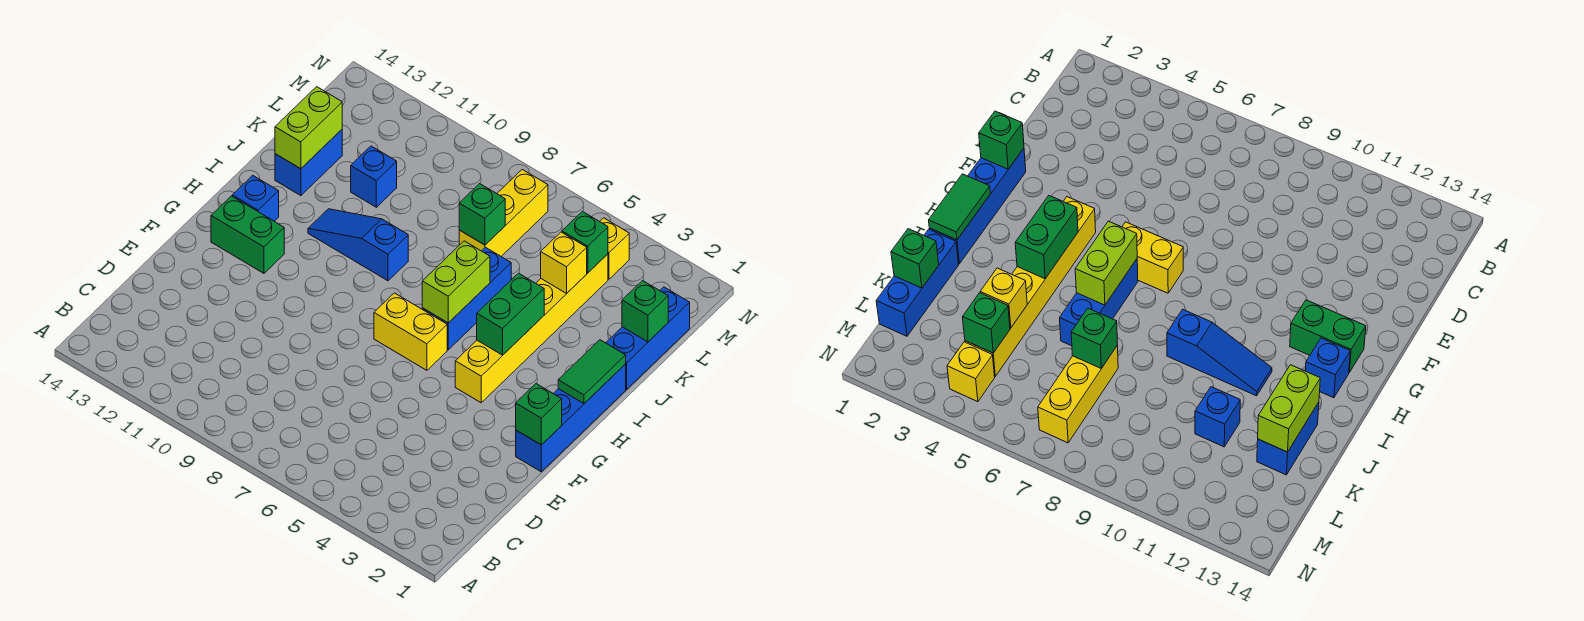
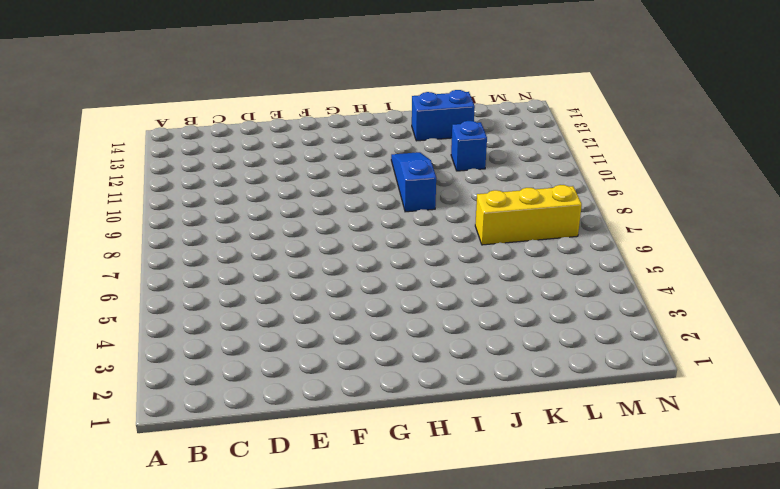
none -> blue brick F1:I1 level 1
none -> yellow brick G4:L4 level 1
none -> yellow brick G6:G7 level 1

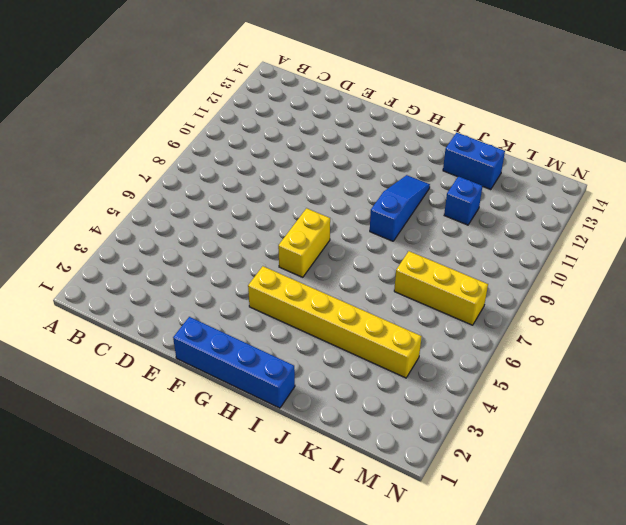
none -> green brick G12:G13 level 1
none -> blue brick H6:J6 level 1
none -> blue brick H13 level 1

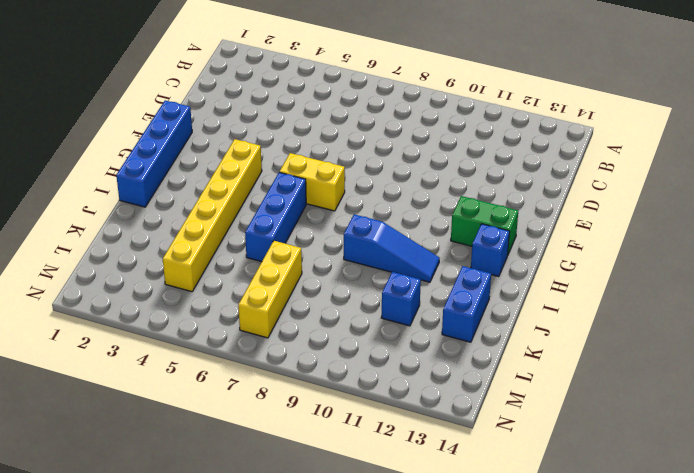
none -> blue brick J1:L1 level 1
none -> yellow brick M4 level 1
none -> green brick F1 level 2

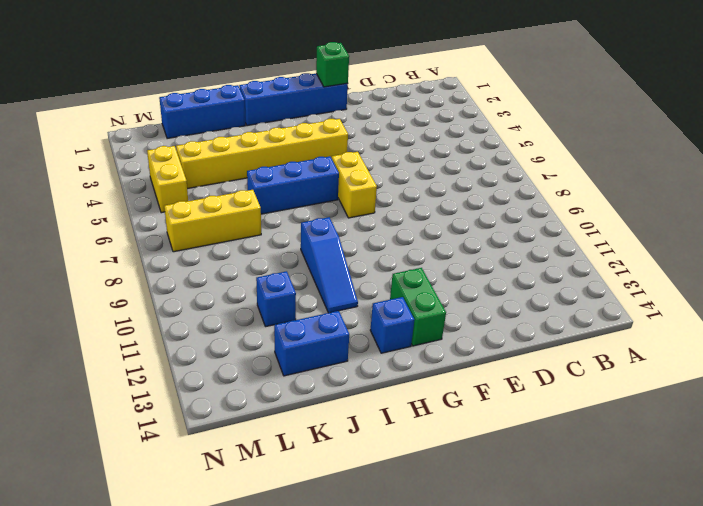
yellow brick M4:M5 level 1 -> yellow brick M4 level 1
none -> green tile H1:I1 level 2
none -> green brick H4:I4 level 2
none -> lime brick H6:I6 level 2

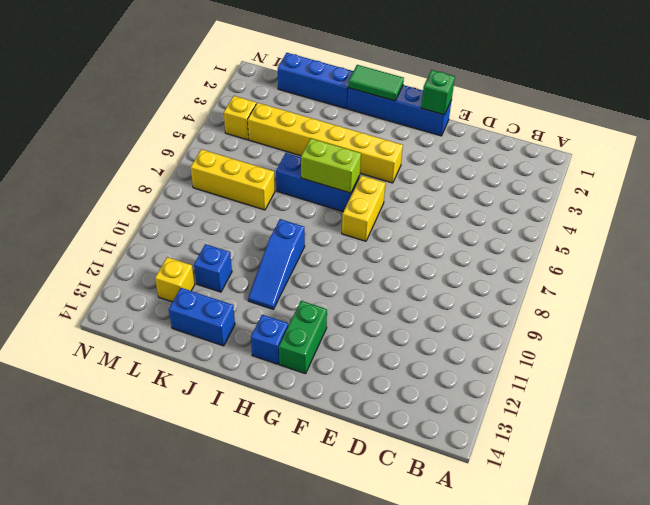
yellow brick L12 level 1 -> yellow brick K4 level 2
none -> green brick H4:I4 level 2
none -> lime brick J13:K13 level 2
none -> green brick K1 level 2

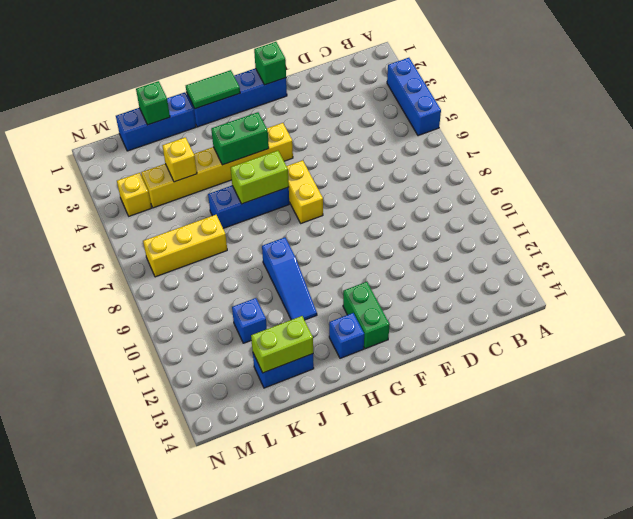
blue brick A3:A5 level 1 -> none
none -> green brick K7 level 2
none -> green brick L4 level 2

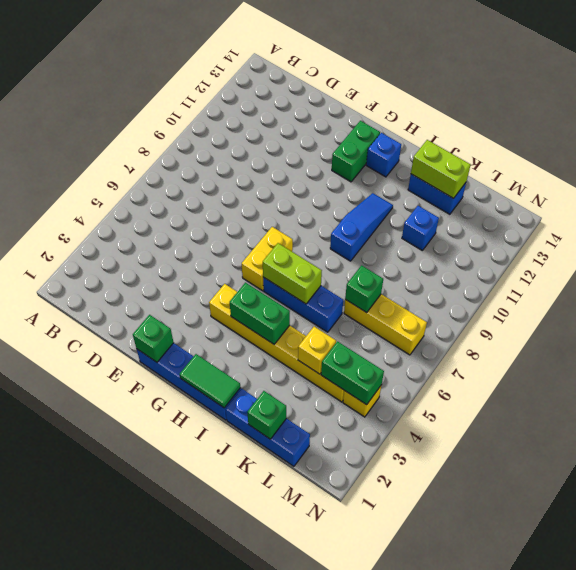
green brick L4:M4 level 2 -> green brick L4 level 2

